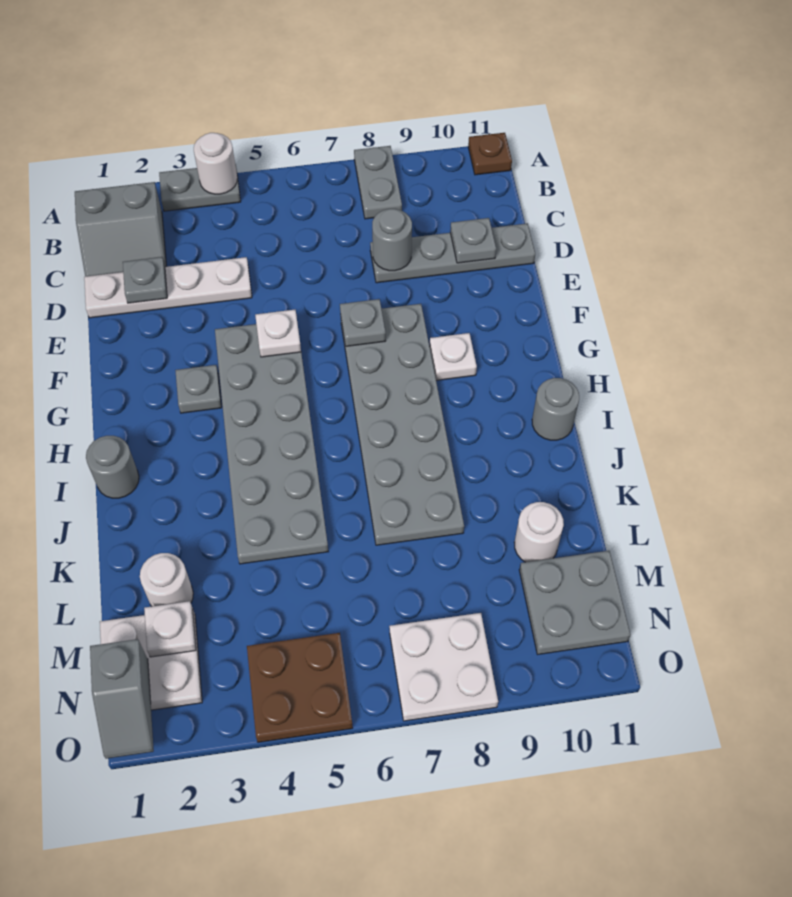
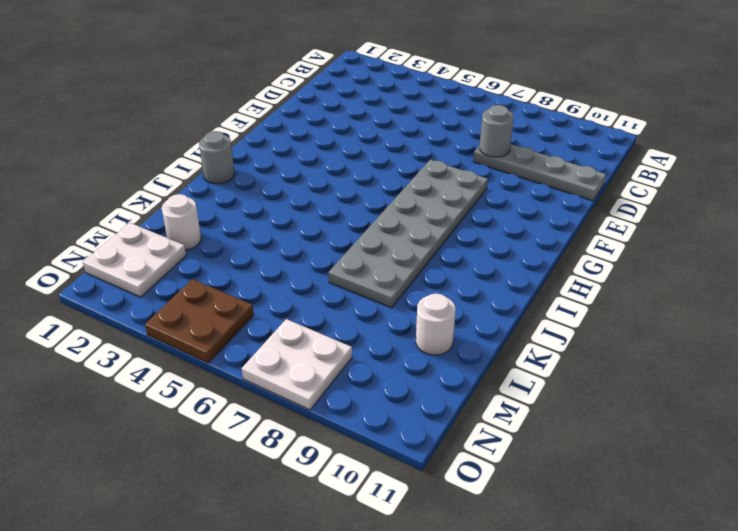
none -> grey plate A3:A4 level 1
none -> grey plate A8:B8 level 1
none -> brown plate A11 level 1

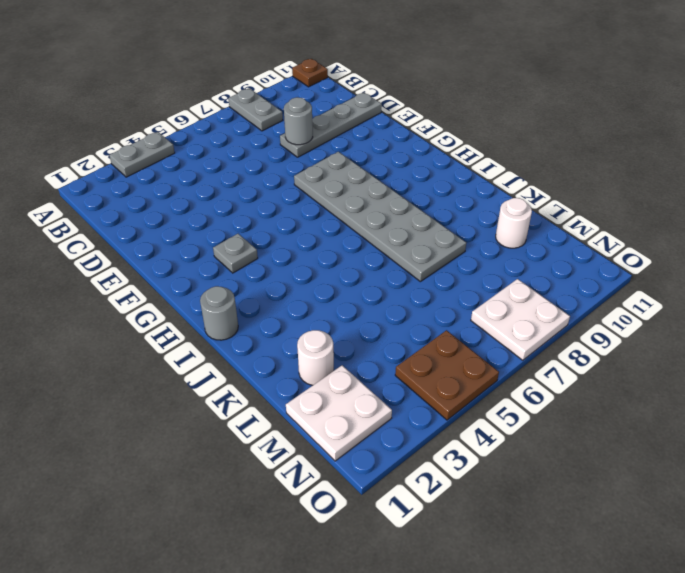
none -> grey slope B1:C2 level 1 top B
none -> white plate D1:D4 level 1
none -> grey plate F4:K5 level 1

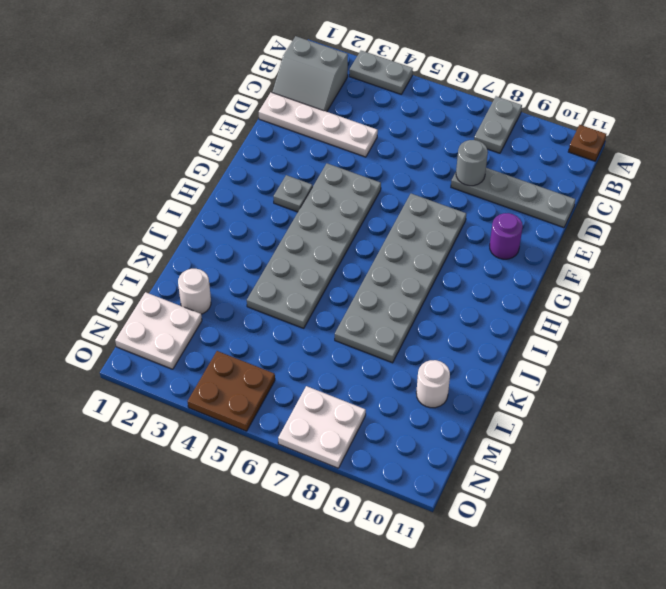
purple round brick F10 level 1 -> none
none -> white plate G9 level 1
none -> grey round brick I1 level 1
none -> grey round brick I11 level 1

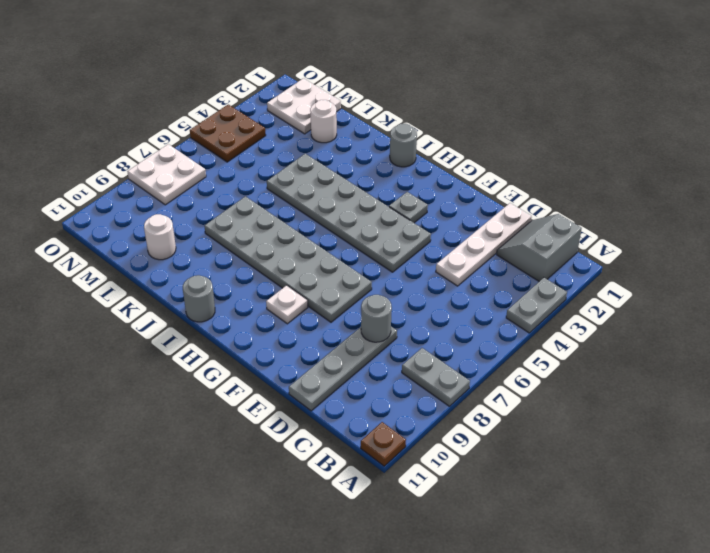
none -> grey plate M10:N11 level 1
none -> white round brick A4 level 2
none -> grey plate D2 level 2

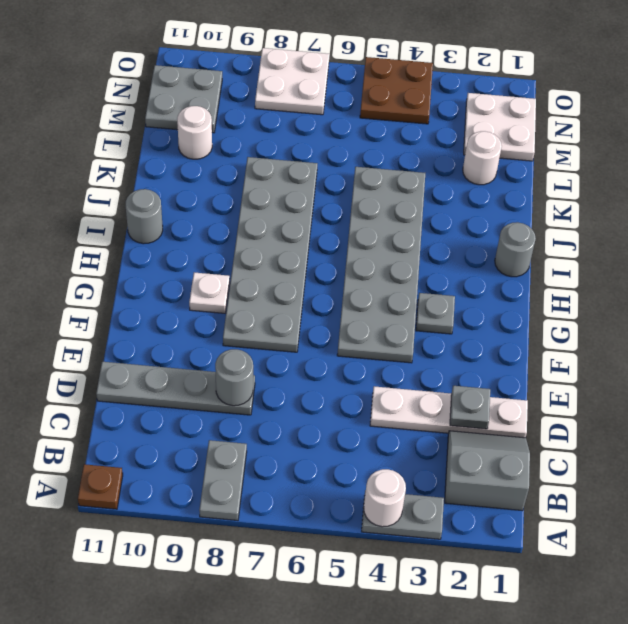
none -> grey plate D10 level 2
none -> white plate F5 level 2
none -> grey plate F7 level 2

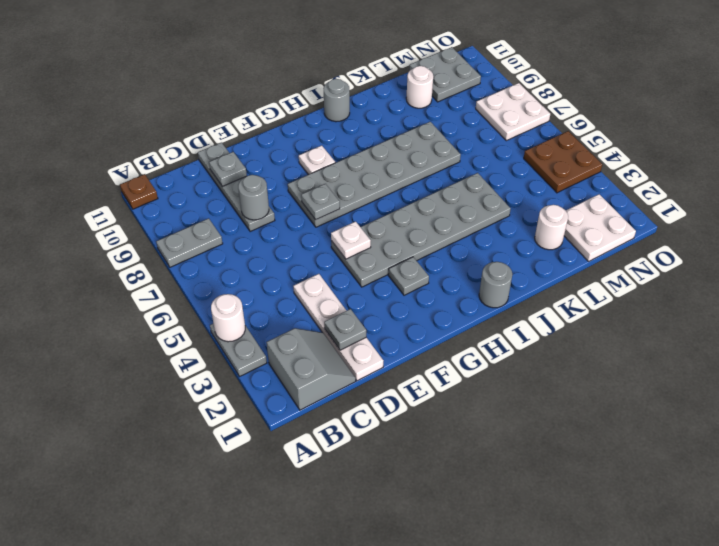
none -> white plate M2 level 2
none -> grey slope N1:O1 level 2 top N

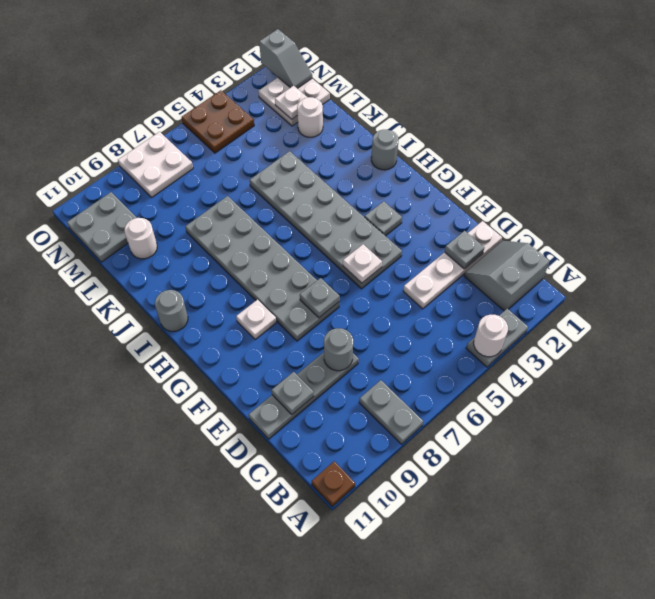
grey slope N1:O1 level 2 top O -> grey slope N1:O1 level 2 top N

